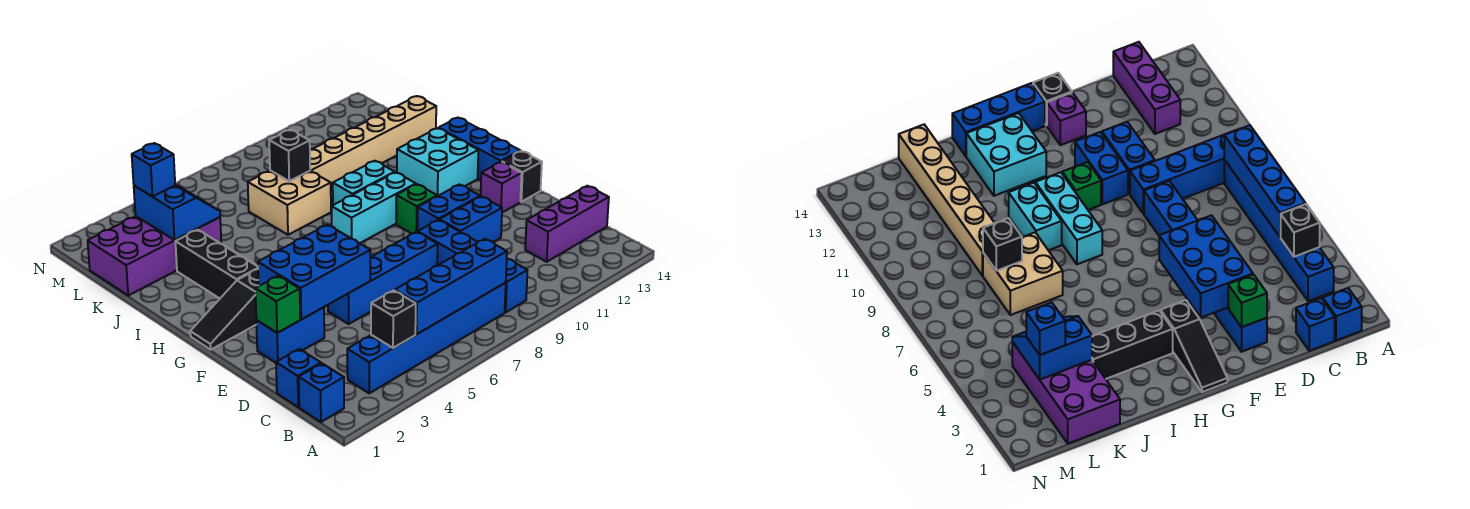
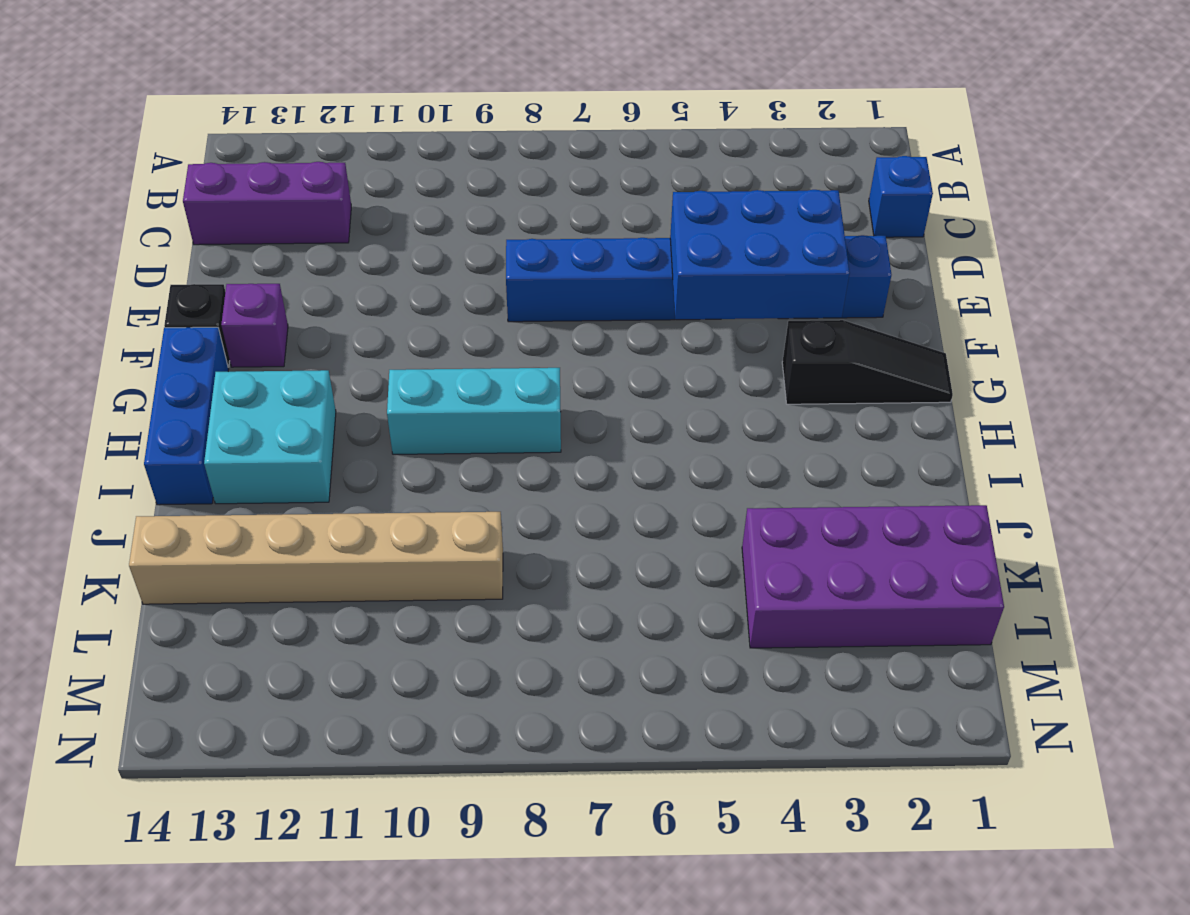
none -> blue brick B1 level 1
none -> blue brick B3:B8 level 1
none -> blue brick B9:E9 level 1

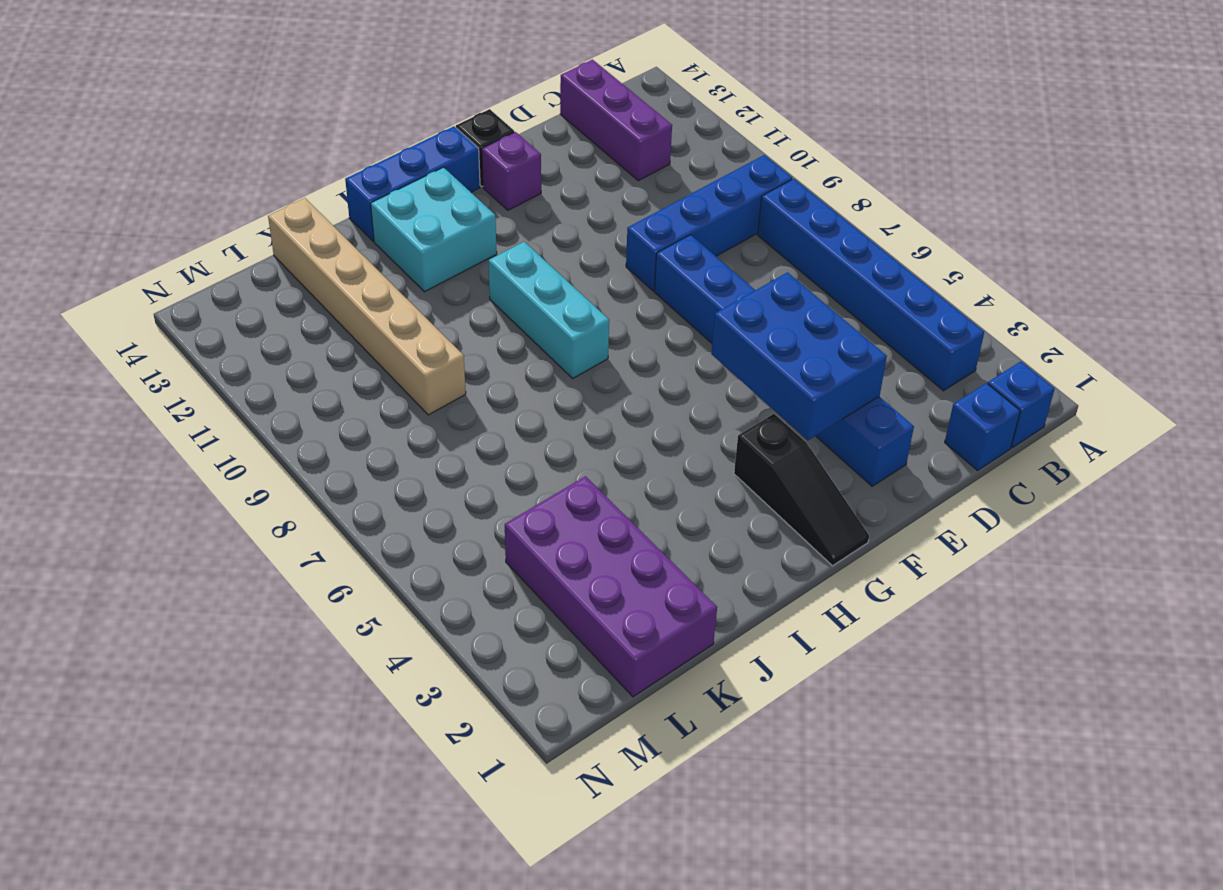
none -> blue brick E10:E11 level 1
none -> blue brick F10:F11 level 1
none -> green brick G10 level 1

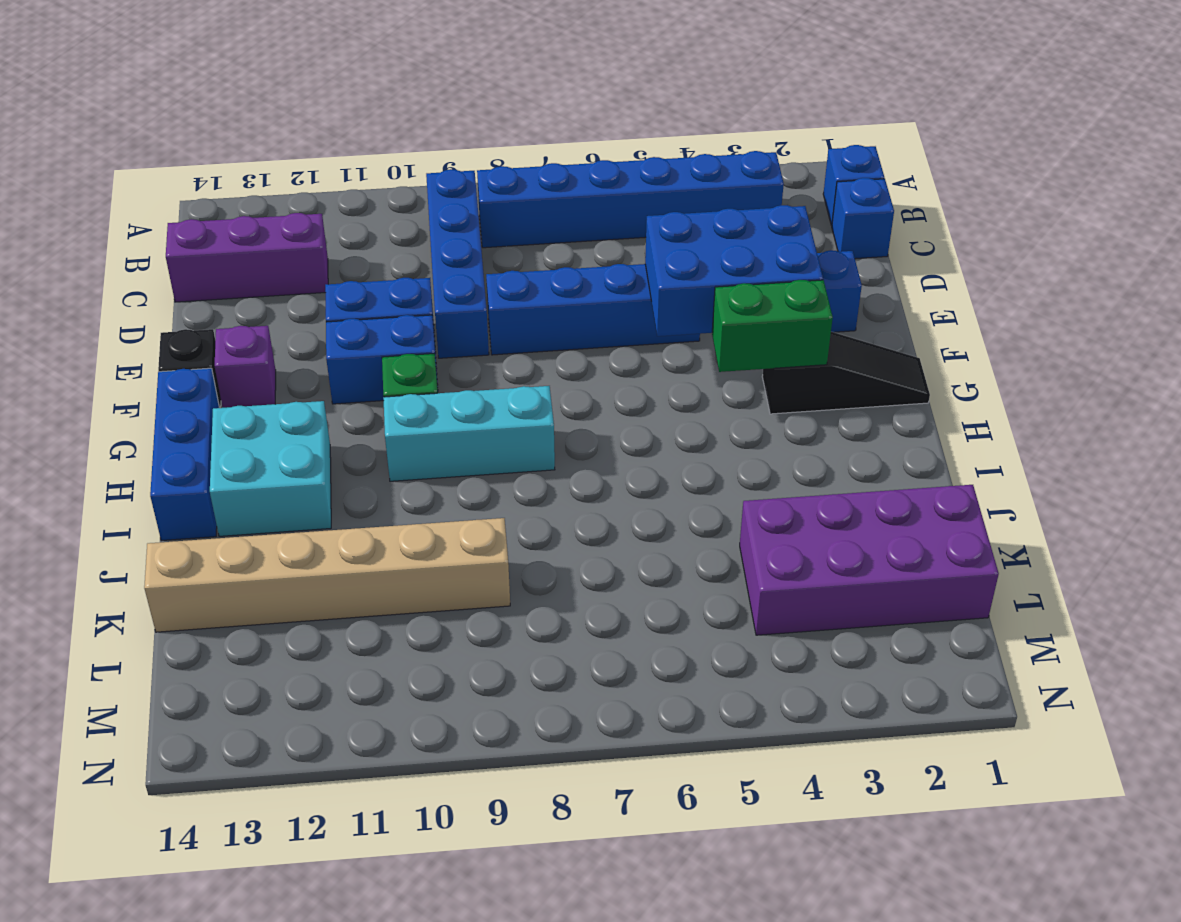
green brick G3:G4 level 2 -> none
none -> black brick H3:J3 level 1
none -> cyan brick I9:I10 level 1
none -> tan brick J7:K8 level 1

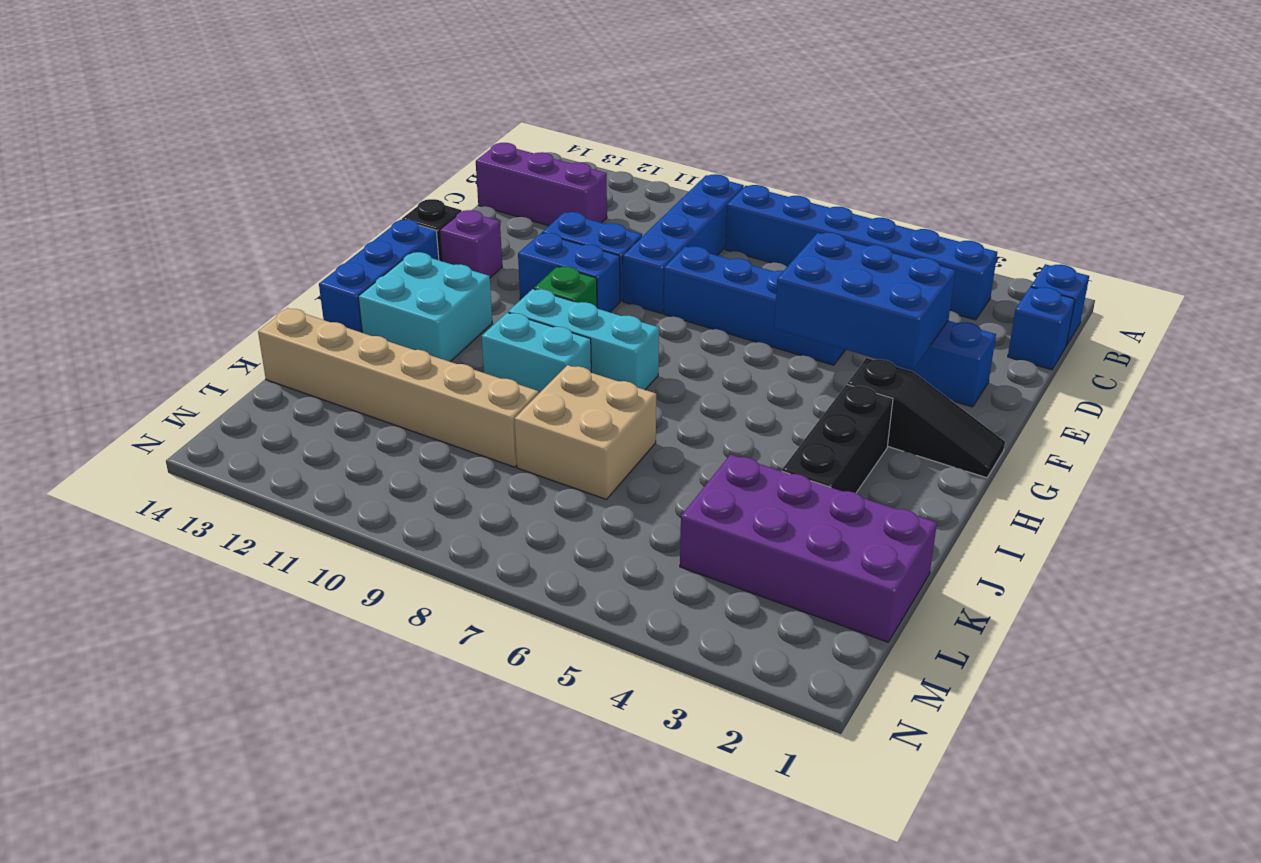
none -> black brick B4 level 2
none -> blue brick B5:B8 level 2
none -> green brick E2 level 2

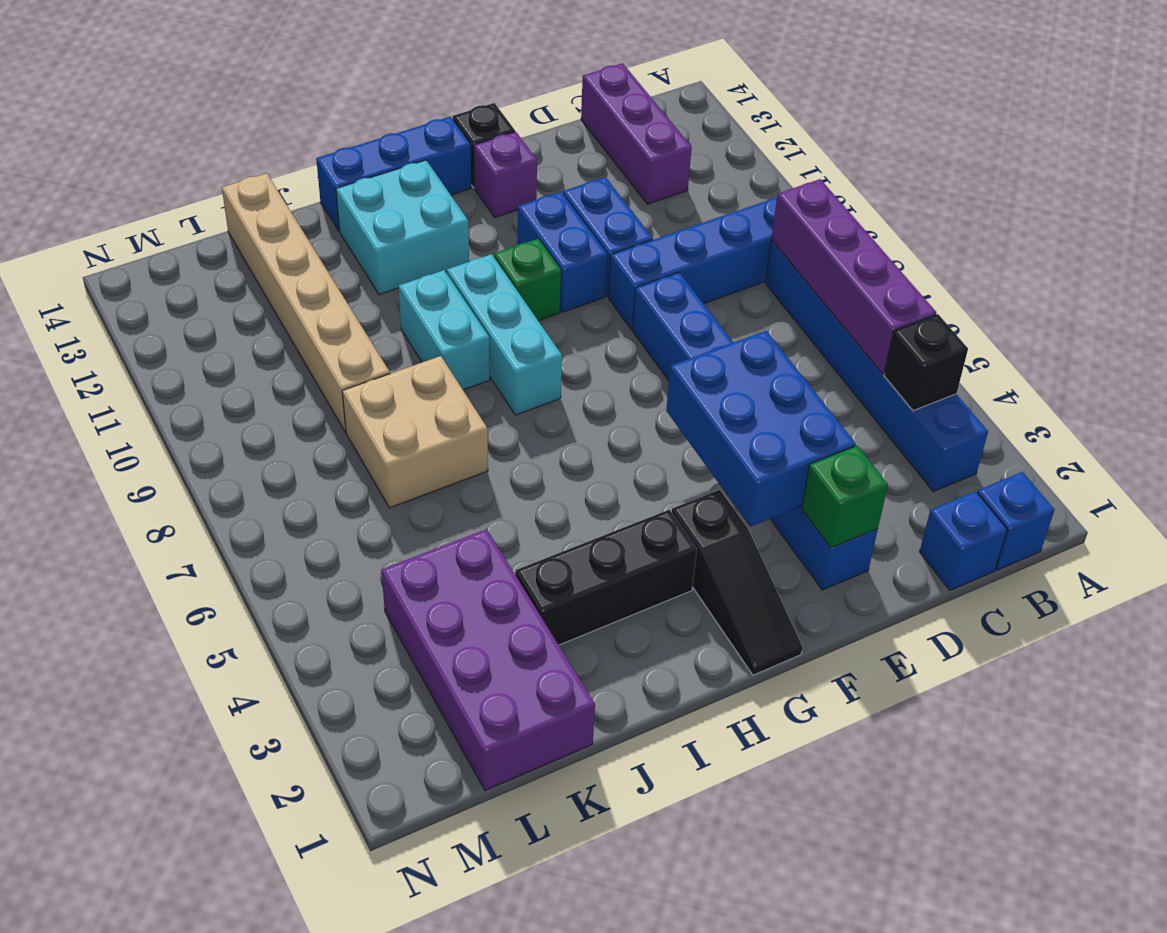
purple brick B5:B8 level 2 -> blue brick B5:B8 level 2
none -> blue slope K3:L4 level 2 top 3
none -> black brick K8 level 2
none -> blue brick L3 level 3

